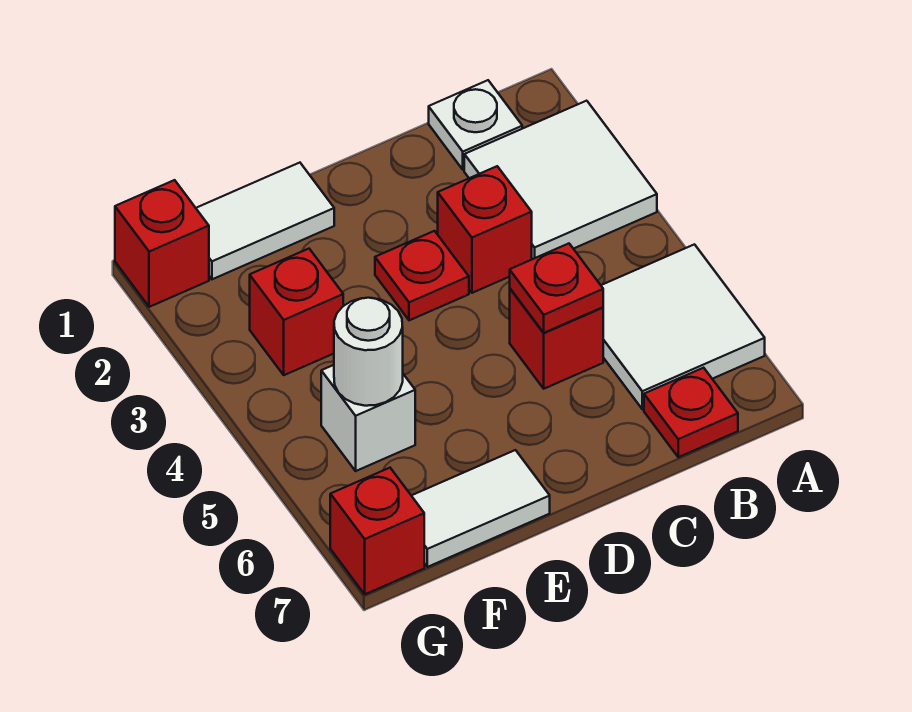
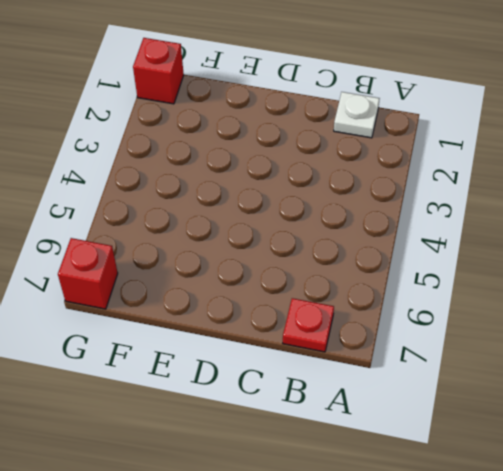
none -> white tile A2:B3 level 1
none -> white tile A5:B6 level 1
none -> red brick C3 level 1

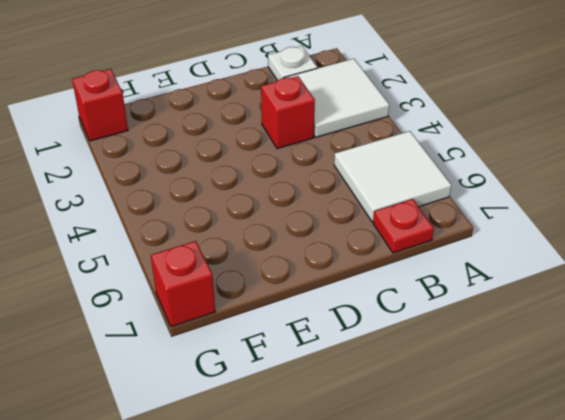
none -> red brick C5 level 1
none -> red plate D3 level 1
none -> white tile E1:F1 level 1

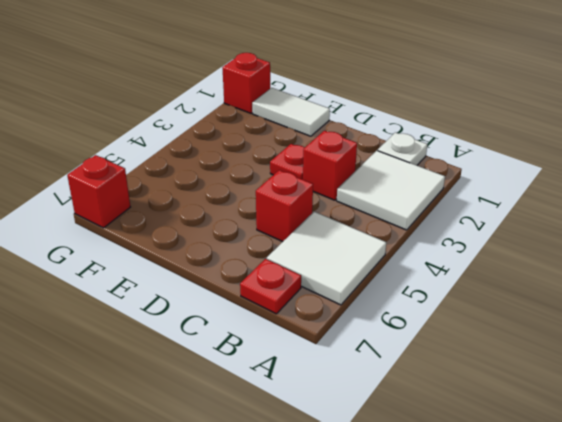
none -> white tile E7:F7 level 1
none -> red brick F3 level 1
none -> white brick F5 level 1

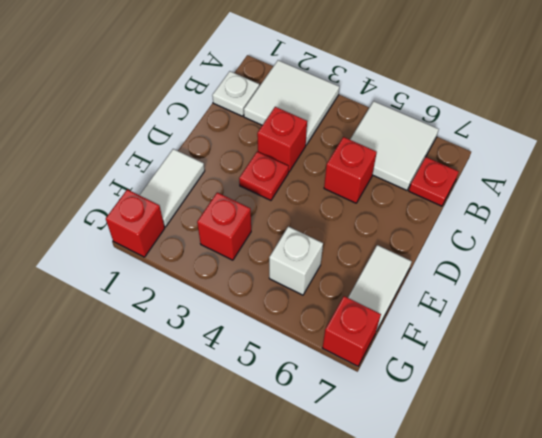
none -> red plate C5 level 2
none -> white round brick F5 level 2

